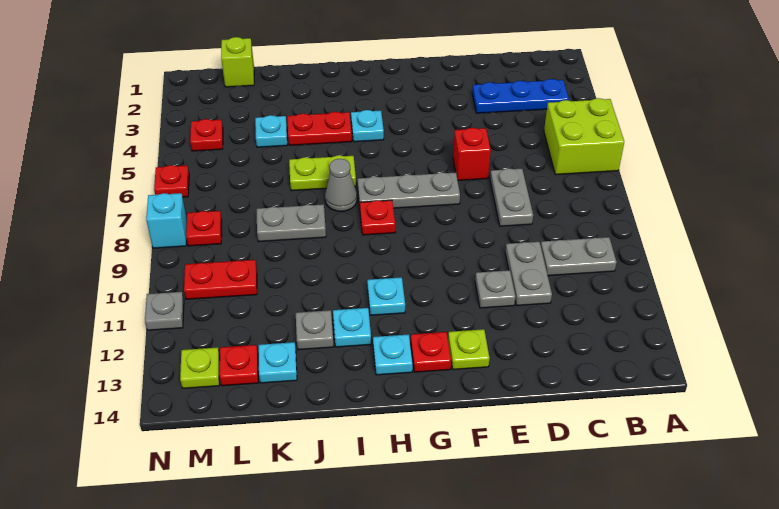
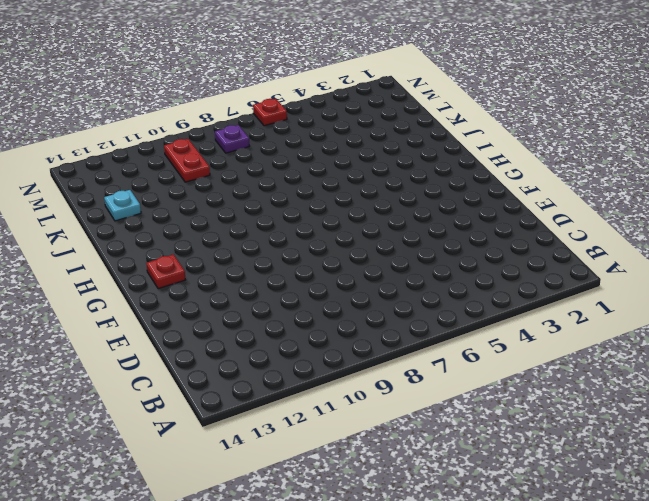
purple plate M8 level 1 -> red plate M8 level 1
none -> lime brick A5:B6 level 1
none -> blue plate B3:D3 level 1
none -> grey plate B10:C10 level 1
none -> grey plate D7:D8 level 1

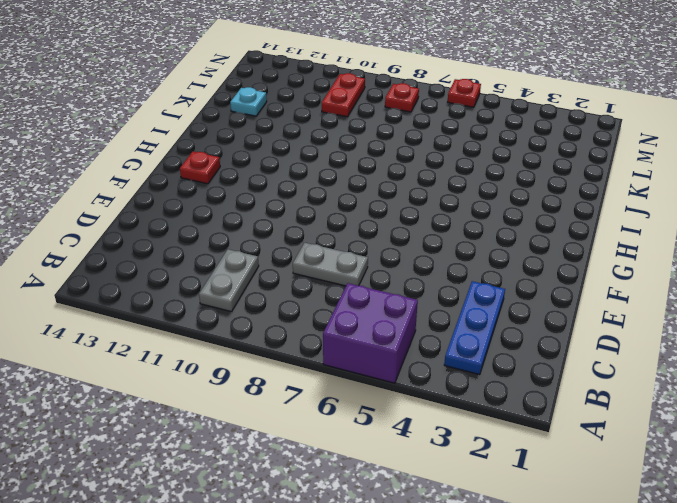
purple brick A5:B6 level 1 -> lime brick A5:B6 level 1
none -> grey plate D10:D11 level 1
none -> red brick E6 level 1
none -> grey plate E11 level 1
none -> grey plate F7:H7 level 1

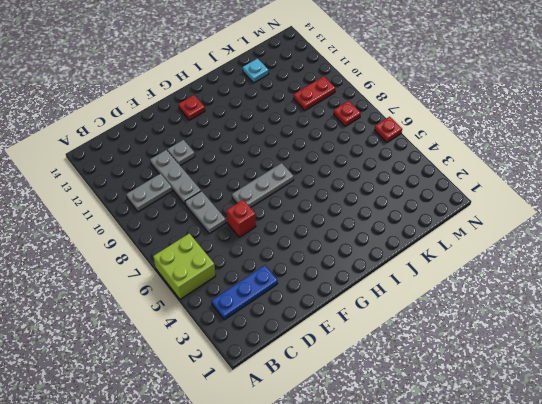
grey plate D9:D11 level 1 -> grey plate D10:D11 level 1
none -> lime plate F13 level 1
none -> cyan plate H4 level 1
none -> red plate H8 level 1
none -> cyan plate H11 level 1

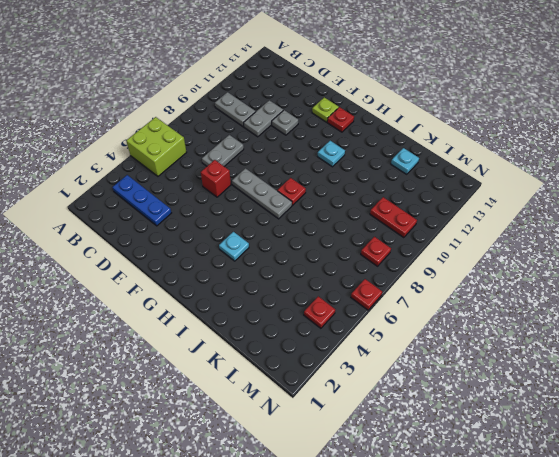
none -> cyan plate H13 level 1
none -> red plate I4:J4 level 1
none -> lime plate I6:J6 level 1
none -> grey cone I7 level 1

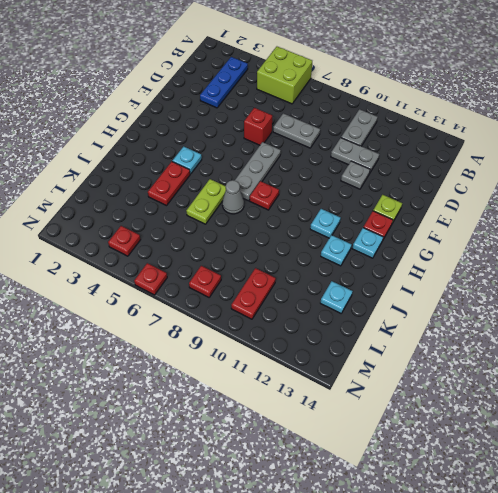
none -> grey plate J8:K8 level 1
none -> grey plate J12 level 1
none -> cyan plate K4 level 1
none -> lime brick L1 level 1

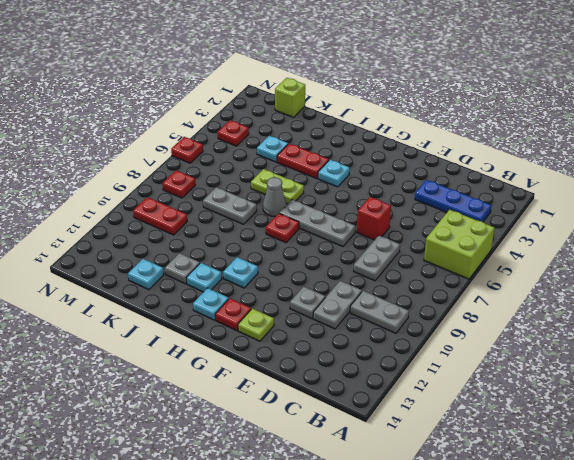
none -> red plate L13 level 1
none -> lime plate M13 level 1
none -> cyan brick N8 level 1
none -> grey plate N11 level 1

